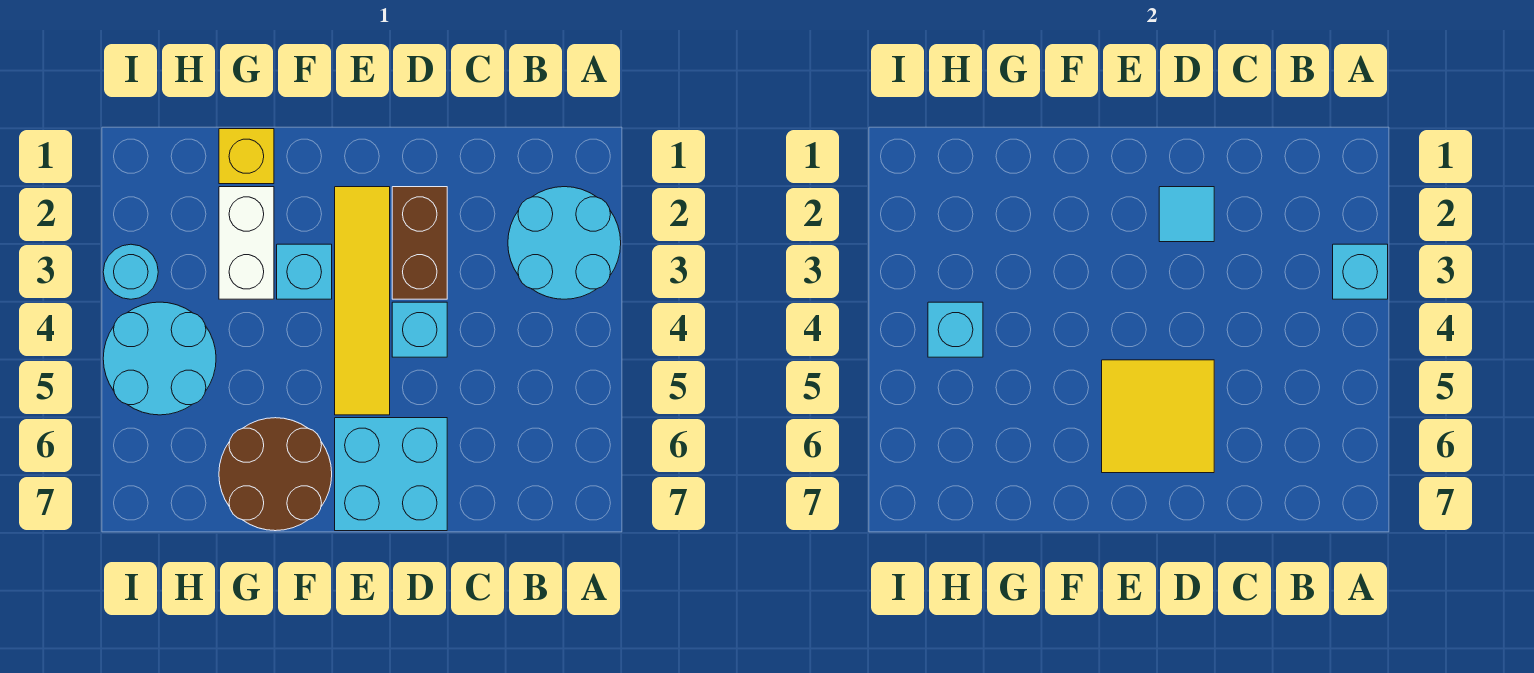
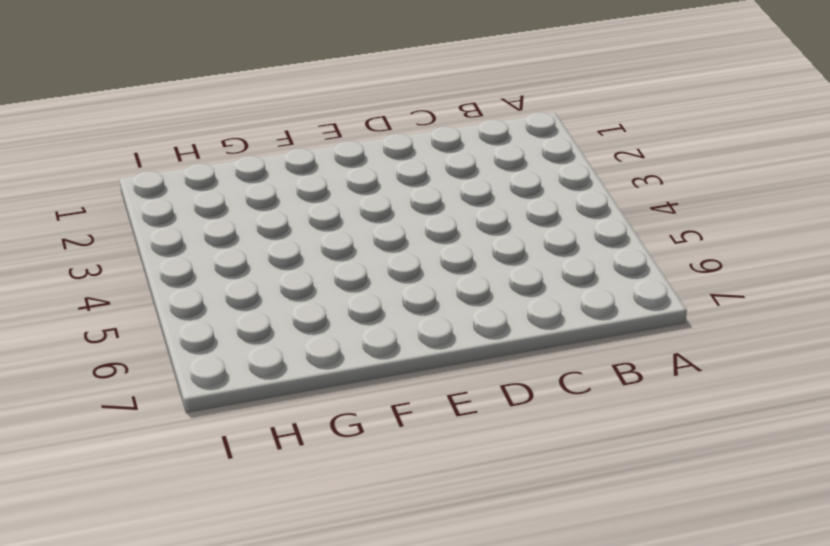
none -> cyan round brick A2:B3 level 1
none -> brown brick D2:D3 level 1
none -> cyan brick D4 level 1

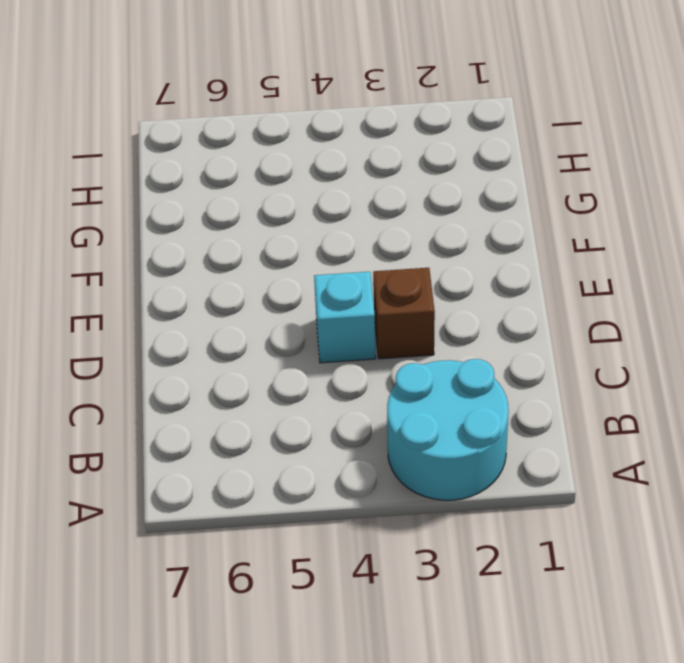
brown brick D3 level 1 -> brown brick D2:D3 level 1
none -> cyan brick D6:E7 level 1
none -> yellow tile E2:E5 level 1
none -> cyan brick F3 level 1

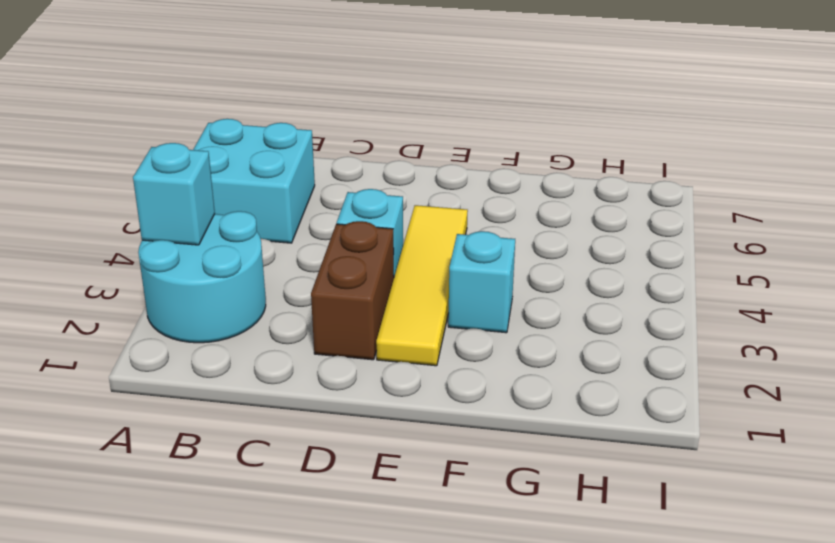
cyan brick A5:B6 level 1 -> cyan brick D6:E7 level 1
none -> brown round brick F6:G7 level 1
none -> yellow brick G1 level 1
none -> white brick G2:G3 level 1

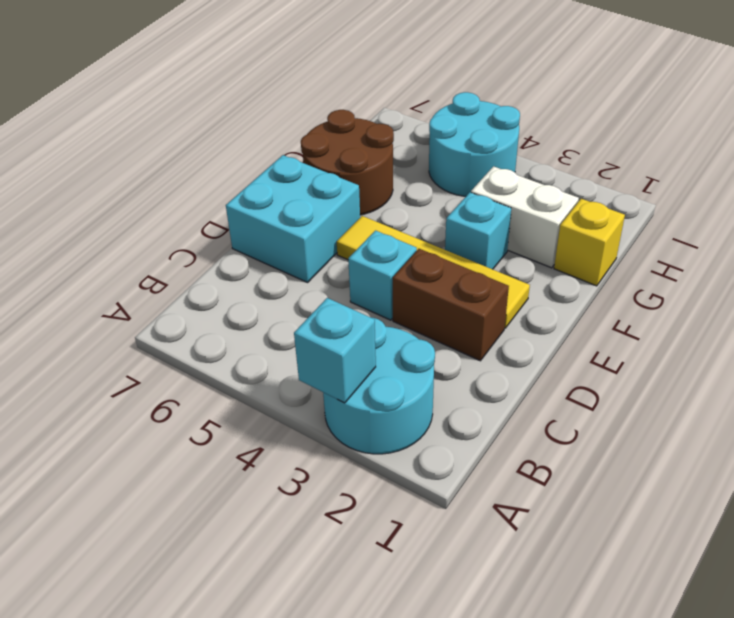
none -> cyan round brick I3 level 1
none -> cyan tile D2 level 2
none -> yellow tile D5:E6 level 2

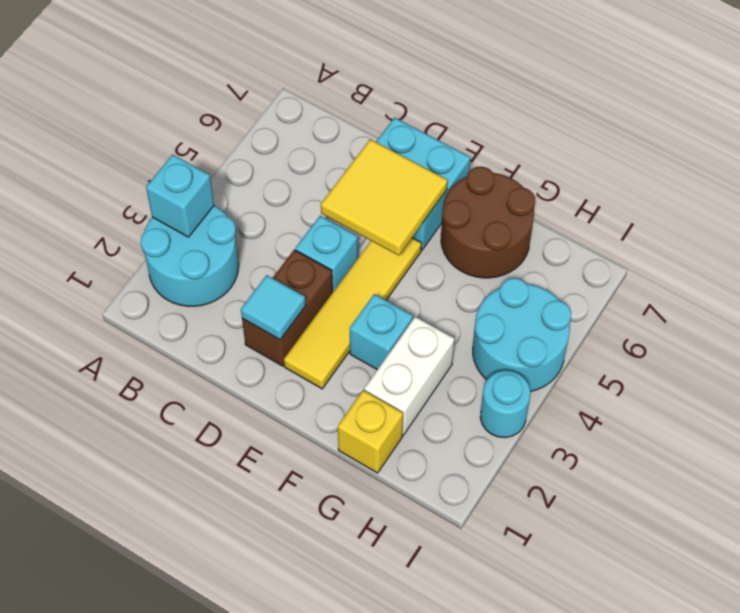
none -> cyan brick H4 level 2

